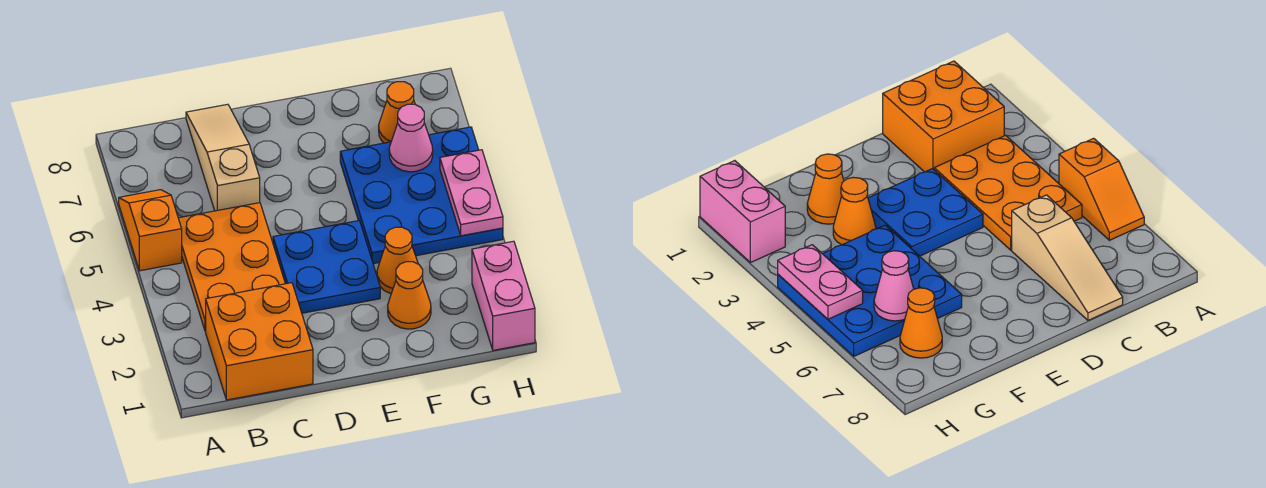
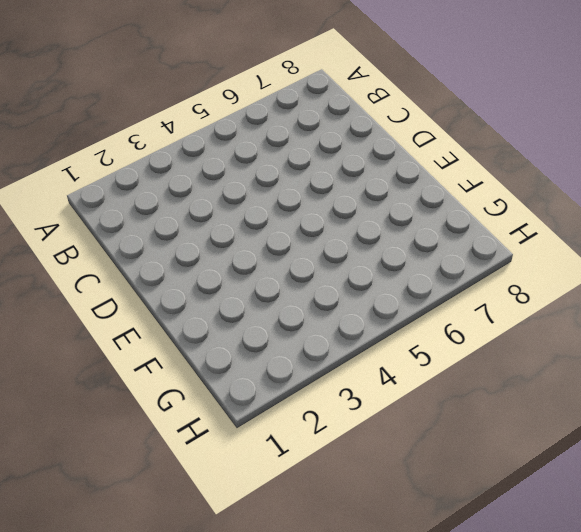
none -> orange slope A5:A6 level 1 top 5
none -> orange brick B1:C2 level 1
none -> orange plate B3:C5 level 1

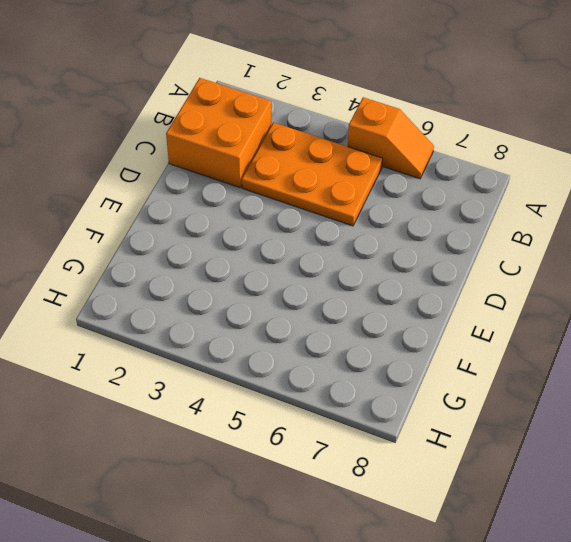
none -> tan slope C6:C8 level 1 top 6
none -> blue plate D3:E4 level 1
none -> orange cone F2 level 1

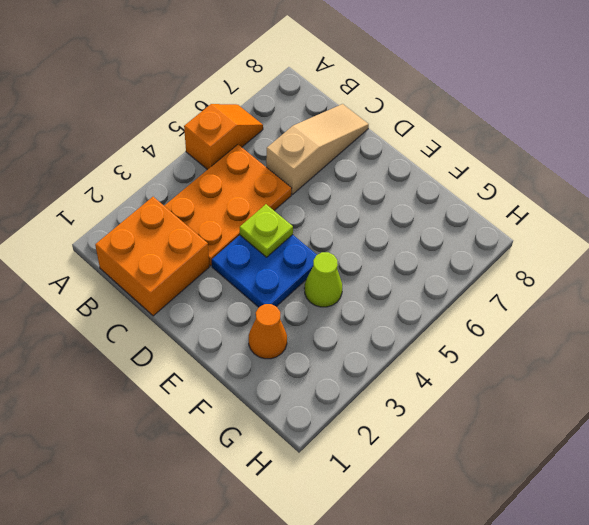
lime plate D4 level 2 -> none
lime cone F4 level 1 -> blue plate F4:H6 level 1
none -> orange cone F3 level 1
none -> orange cone G7 level 1
none -> pink brick H1:H2 level 1

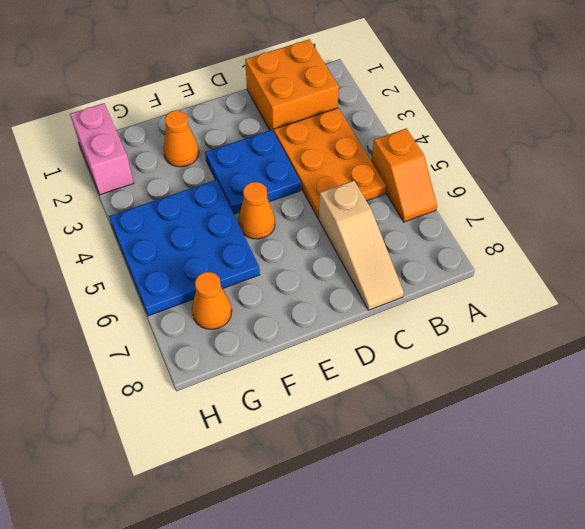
orange cone E5 level 1 -> orange cone F3 level 1
none -> pink cone G6 level 2
none -> pink plate H4:H5 level 2

